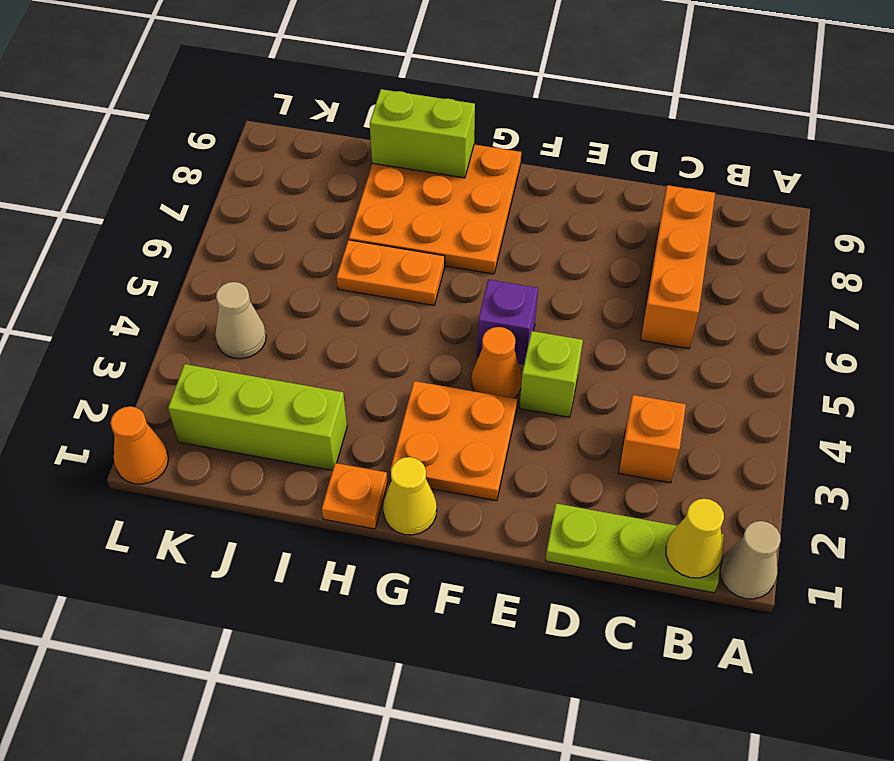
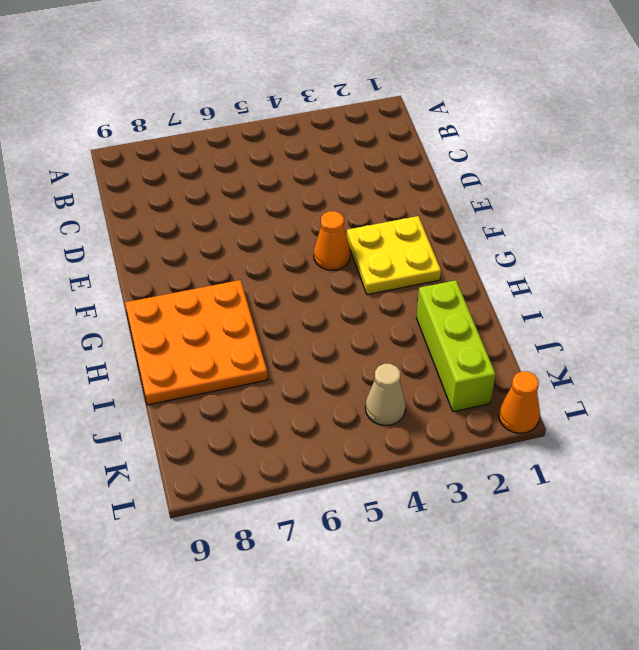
yellow plate F2:G3 level 1 -> orange plate F2:G3 level 1
none -> tan cone A1 level 1
none -> lime plate B1:D1 level 1
none -> orange brick C3 level 1

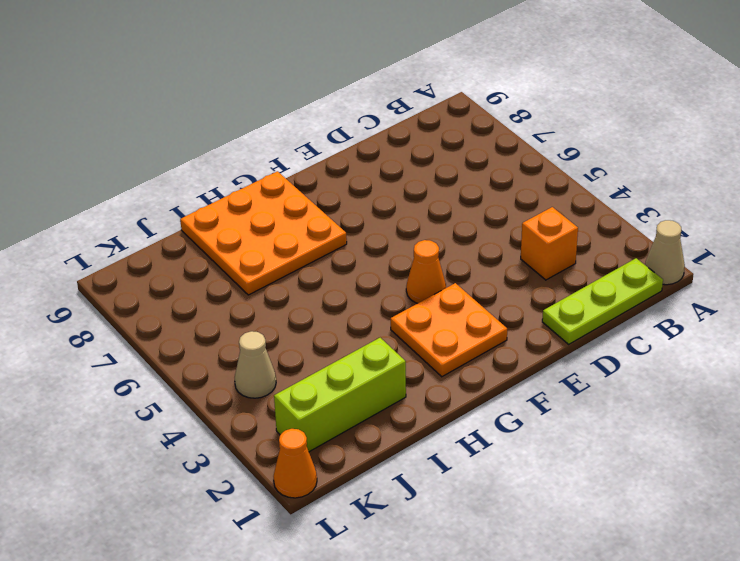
none -> orange brick C6:C8 level 1
none -> lime brick E4 level 1
none -> purple brick F5 level 1

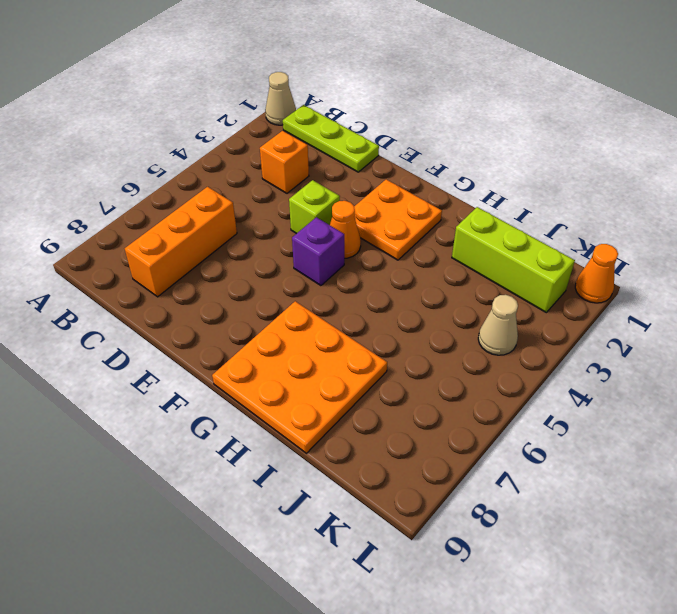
none -> yellow cone G1 level 1
none -> orange plate H1 level 1
none -> orange plate H6:I6 level 1

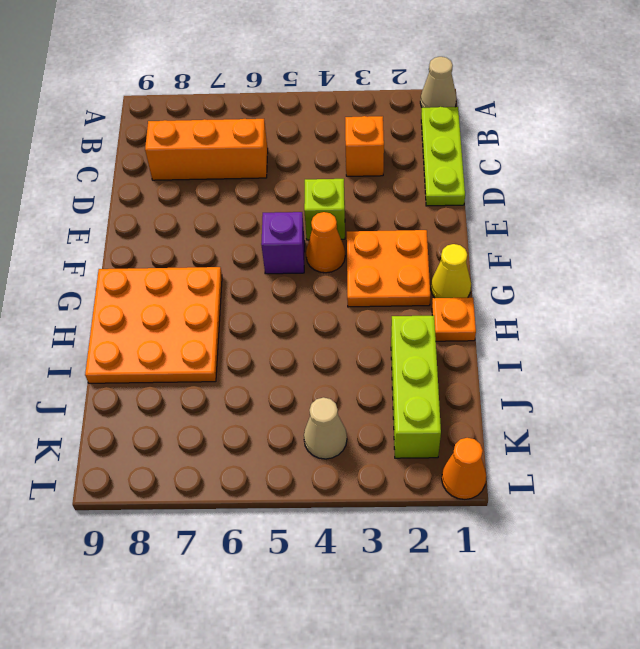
none -> orange plate H6:I6 level 1
none -> yellow cone B1 level 2
none -> lime brick H9:I9 level 2

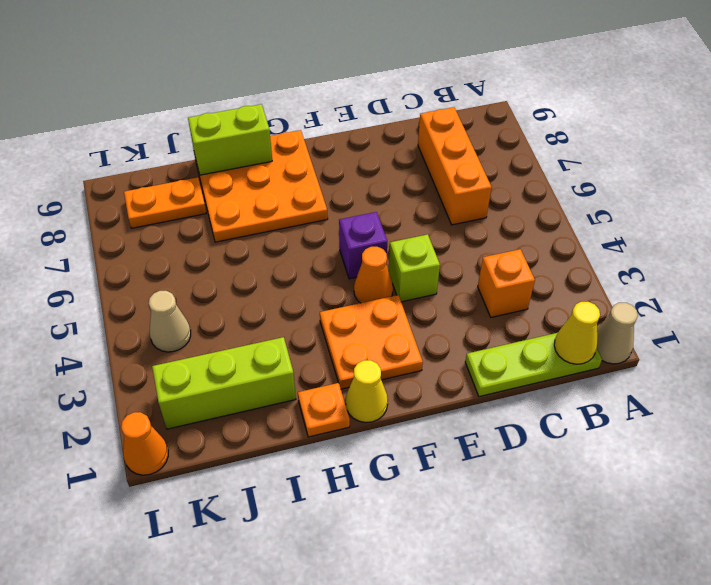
orange plate J8:K8 level 1 -> orange plate H6:I6 level 1

